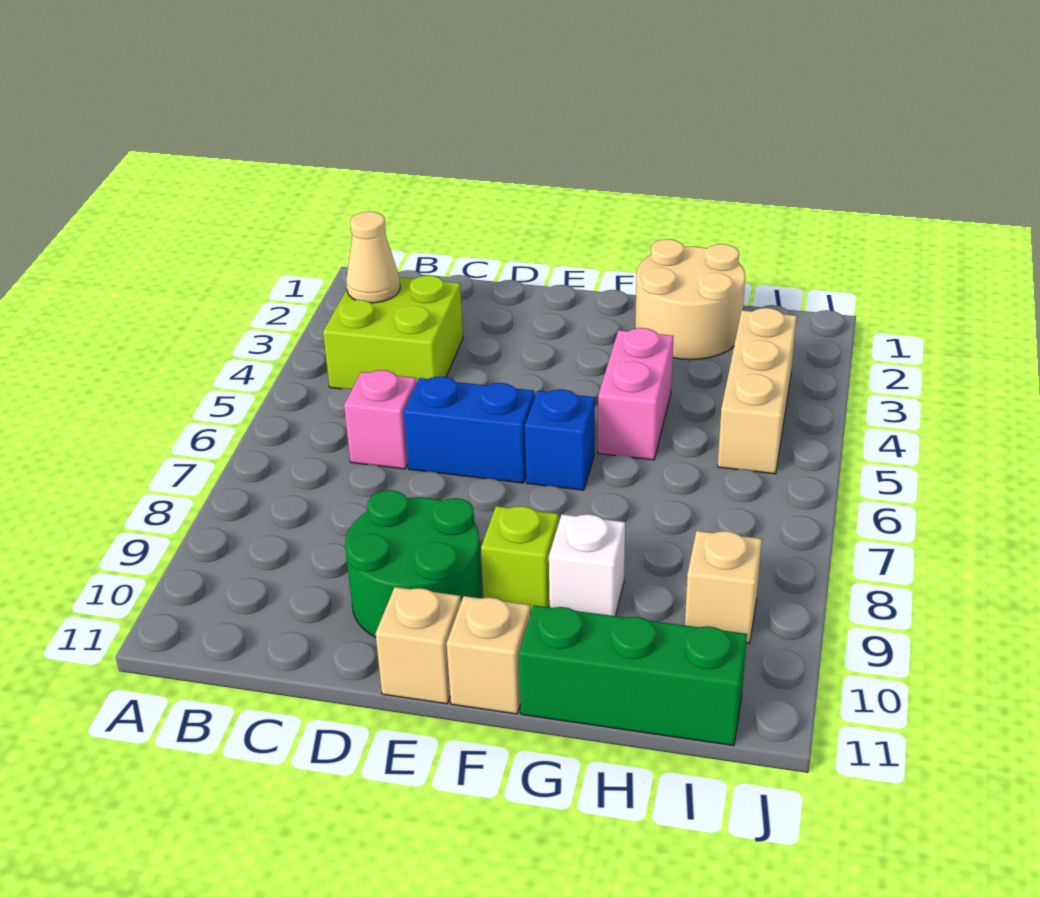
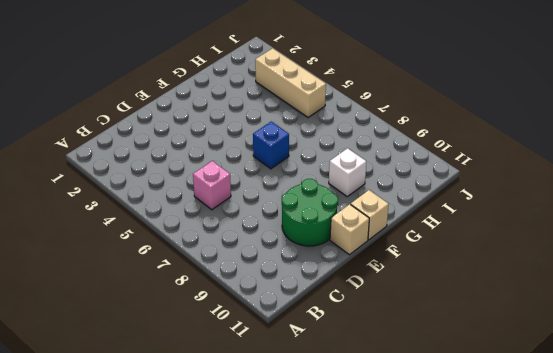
none -> lime brick B3:C4 level 1
none -> blue brick D6:E6 level 1
none -> lime brick F9 level 1

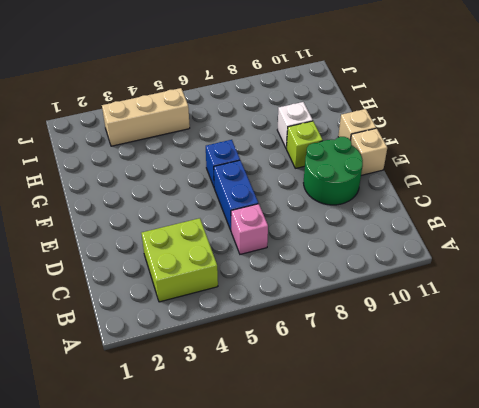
none -> tan round brick G1:H2 level 1
none -> pink brick G4:G5 level 1
none -> green brick G11:I11 level 1

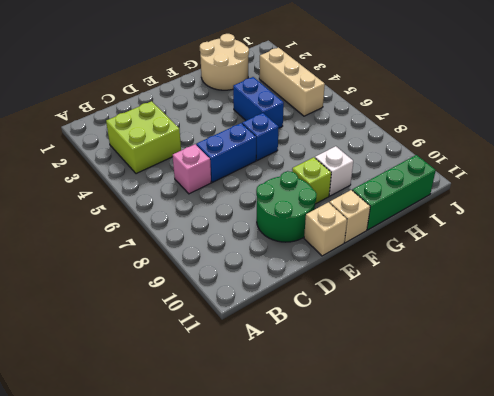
blue brick G4:G5 level 1 -> pink brick G4:G5 level 1
none -> tan brick I9 level 1
none -> tan cone B3 level 2

